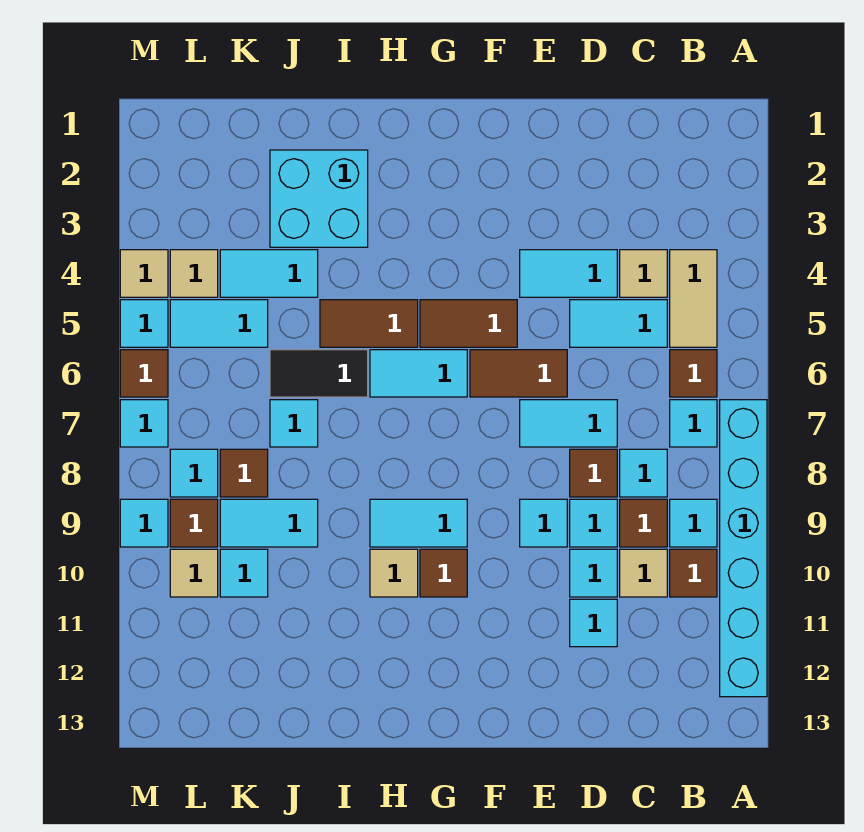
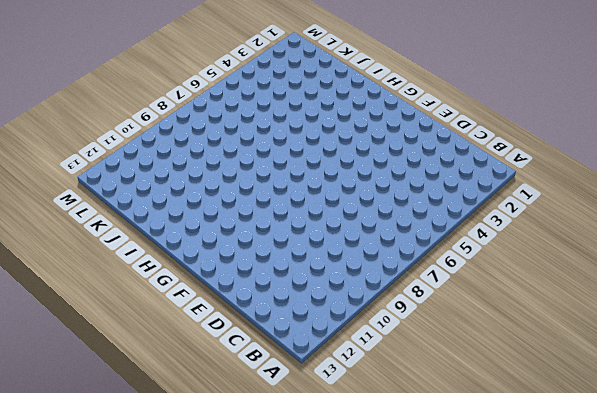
none -> cyan brick A7:A12 level 1
none -> tan tile B4:B5 level 1
none -> brown tile B6 level 1
none -> cyan tile B7 level 1

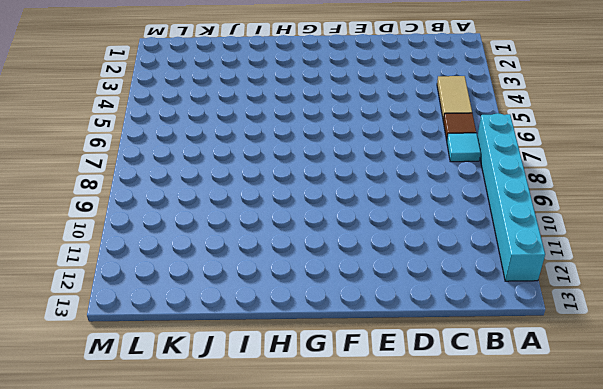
none -> cyan tile B9 level 1
none -> brown tile B10 level 1
none -> tan tile C4 level 1
none -> cyan tile C5:D5 level 1

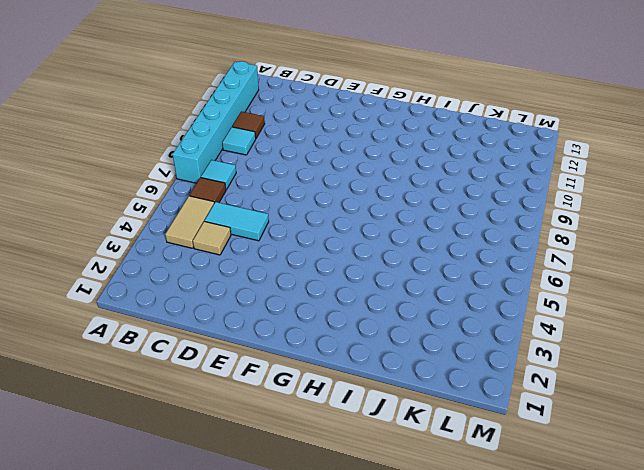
none -> cyan tile C8 level 1
none -> brown tile C9 level 1
none -> tan tile C10 level 1
none -> cyan tile D4:E4 level 1

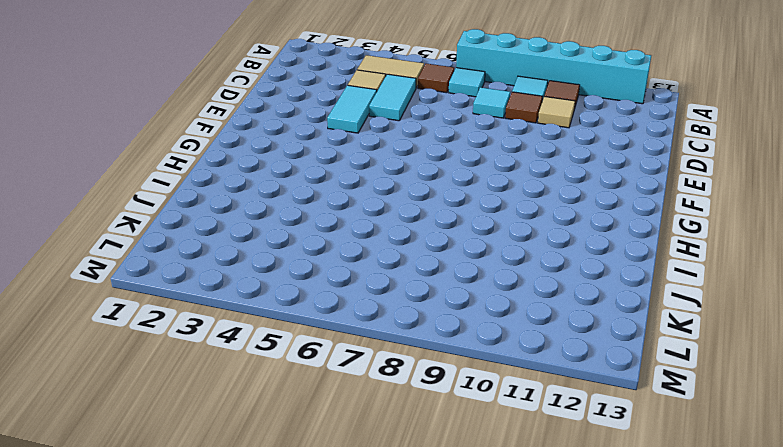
none -> cyan tile D7:E7 level 1
none -> brown tile D8 level 1
none -> cyan tile D9 level 1
none -> cyan tile D10 level 1

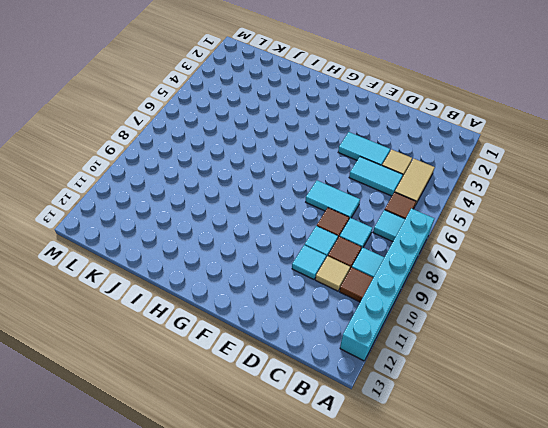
none -> cyan tile D11 level 1
none -> brown tile E6:F6 level 1
none -> cyan tile E9 level 1
none -> brown tile F5:G5 level 1

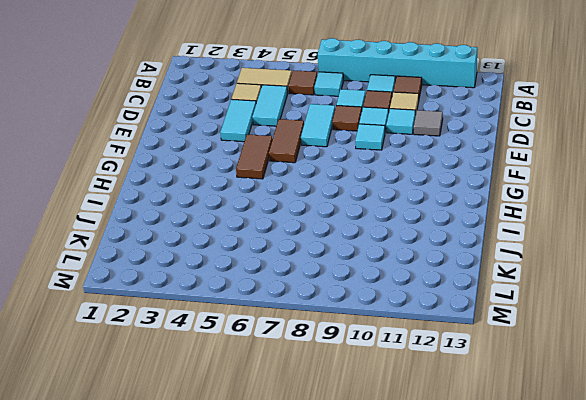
grey tile D11 level 1 -> cyan tile D11 level 1
none -> cyan tile G6:H6 level 1
none -> cyan tile G9:H9 level 1
none -> brown tile G10 level 1
none -> brown tile H5:I5 level 1

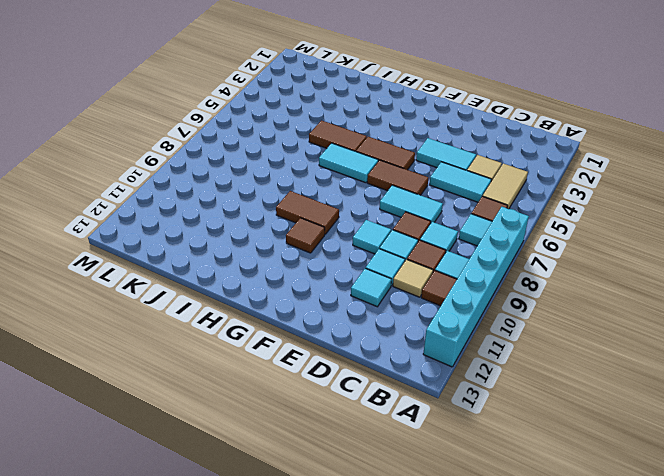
brown tile G9:H9 level 1 -> cyan tile G9:H9 level 1
none -> tan tile H10 level 1
none -> cyan brick I2:J3 level 1
none -> black tile I6:J6 level 1
none -> cyan tile J4:K4 level 1

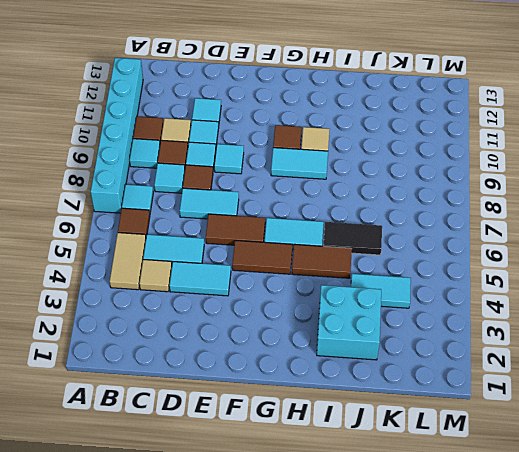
none -> cyan tile J7 level 1
none -> cyan tile J9:K9 level 1
none -> cyan tile K5:L5 level 1
none -> brown tile K8 level 1

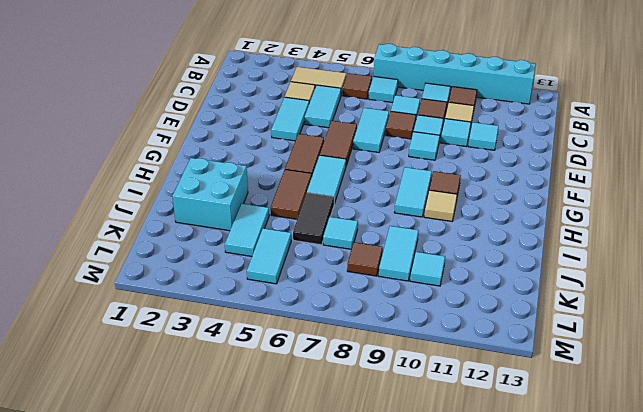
none -> tan tile L4 level 1
none -> cyan tile L8 level 1
none -> brown tile L9 level 1
none -> tan tile L10 level 1

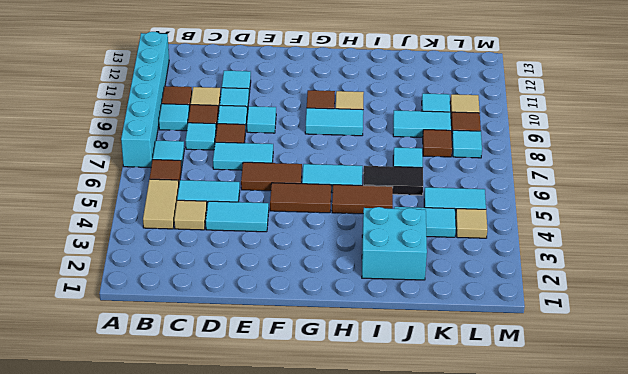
none -> tan tile M4 level 1
none -> cyan tile M5 level 1
none -> brown tile M6 level 1
none -> cyan tile M7 level 1

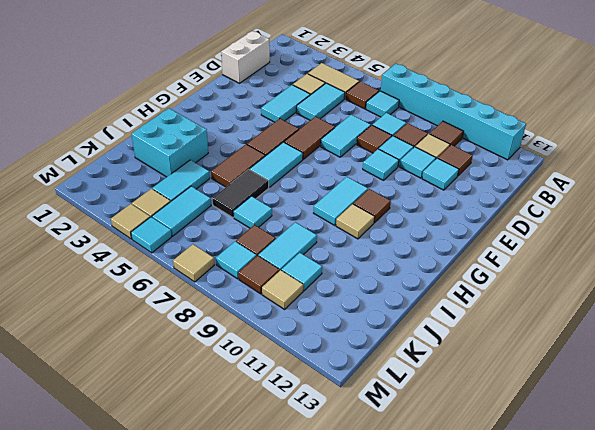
white brick C1:D1 level 1 -> none
brown tile C11 level 1 -> brown tile M6 level 1
tan tile M7 level 1 -> cyan tile M7 level 1
none -> cyan tile B9 level 1
none -> cyan tile M9 level 1

